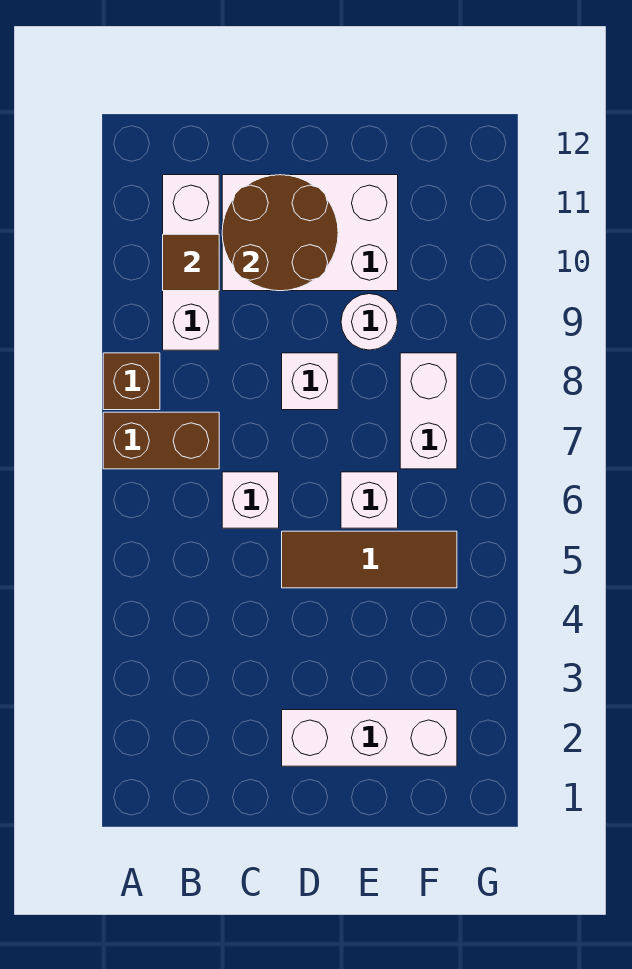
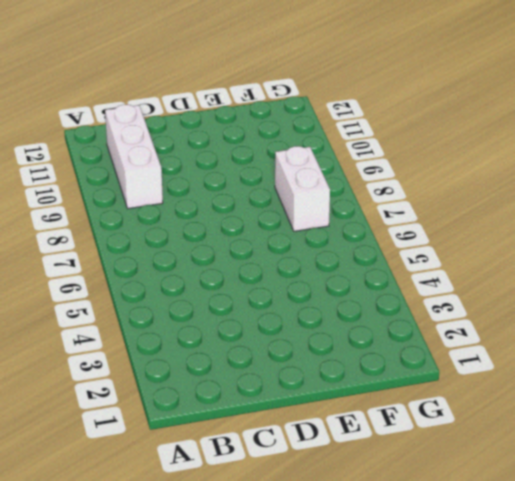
none -> brown brick A7:B7 level 1
none -> brown brick A8 level 1
none -> white brick C6 level 1

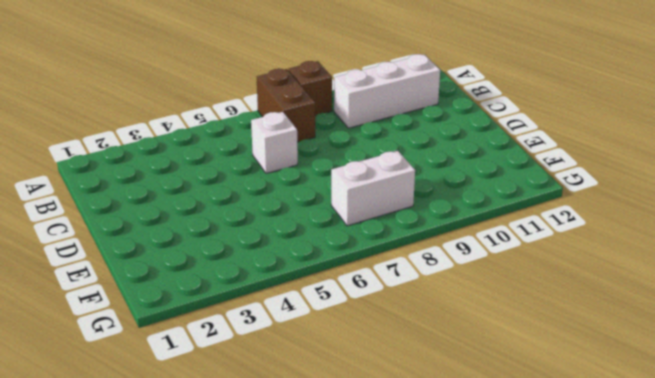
none -> white brick C10:E11 level 1
none -> white brick D2:F2 level 1
none -> brown tile D5:F5 level 1

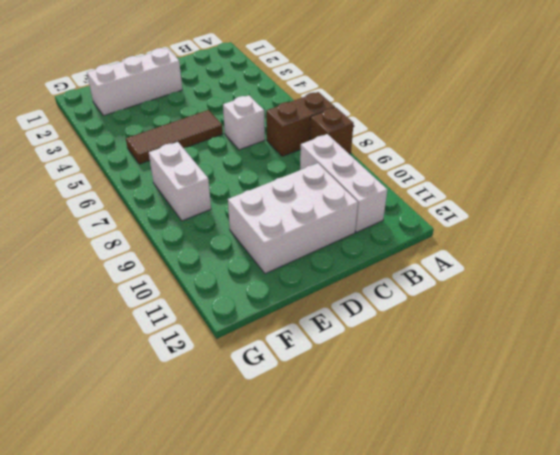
none -> white brick D8 level 1
none -> white brick E6 level 1
none -> white round brick E9 level 1

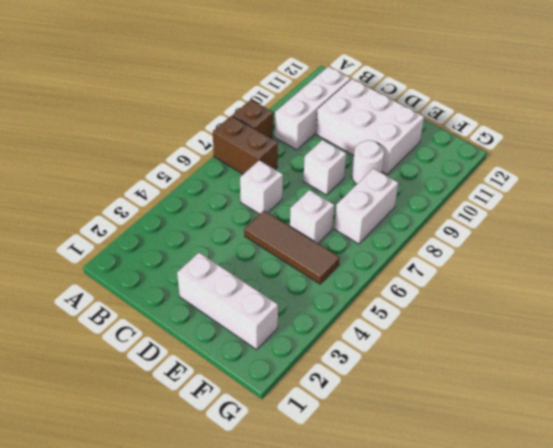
none -> brown tile B10 level 2
none -> brown round brick C10:D11 level 2

